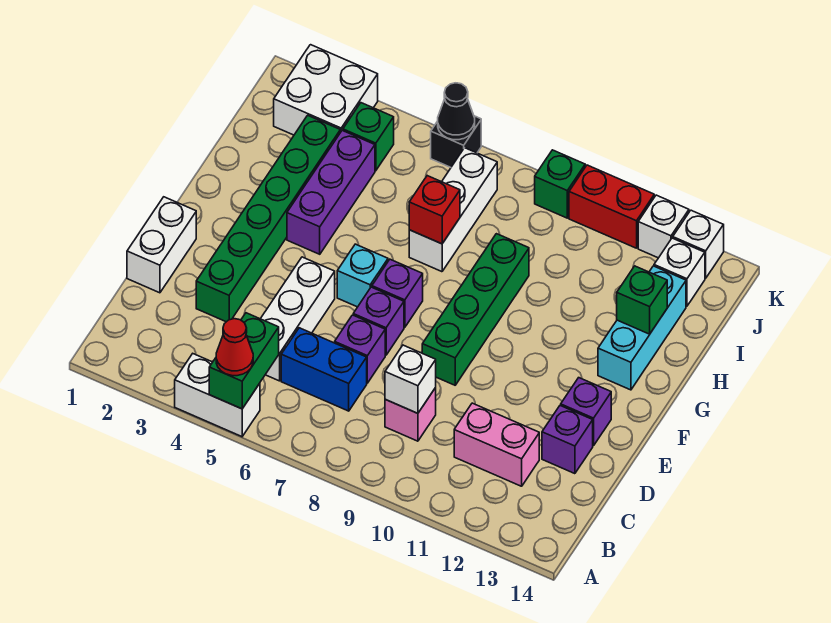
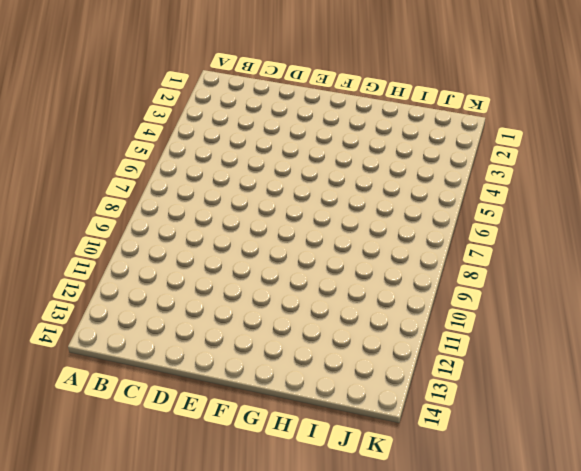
none -> white brick A4:A5 level 1
none -> white brick C5:E5 level 1
none -> blue brick C6:C7 level 1
none -> pink brick C9 level 1

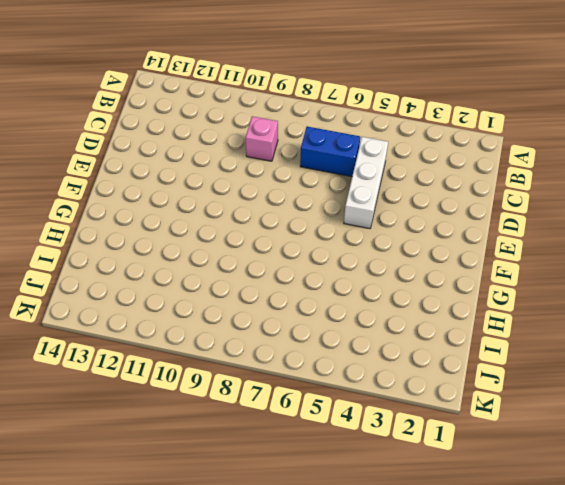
none -> white brick A4:A5 level 1
none -> pink brick C11:C12 level 1
none -> white brick D1:E1 level 1
none -> green brick D3:I3 level 1

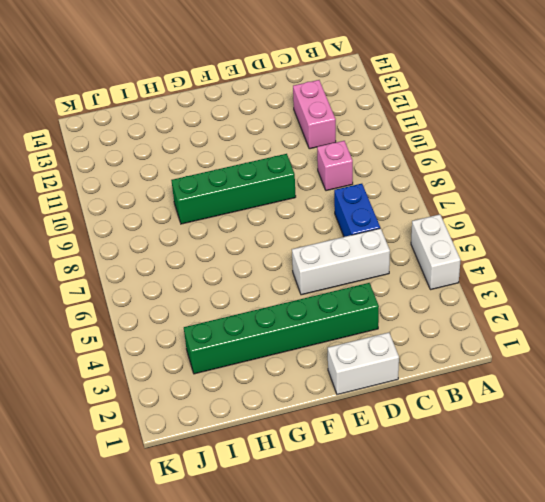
none -> purple brick D7 level 1
none -> purple brick D13 level 1
none -> purple brick E7 level 1
none -> purple brick E13 level 1

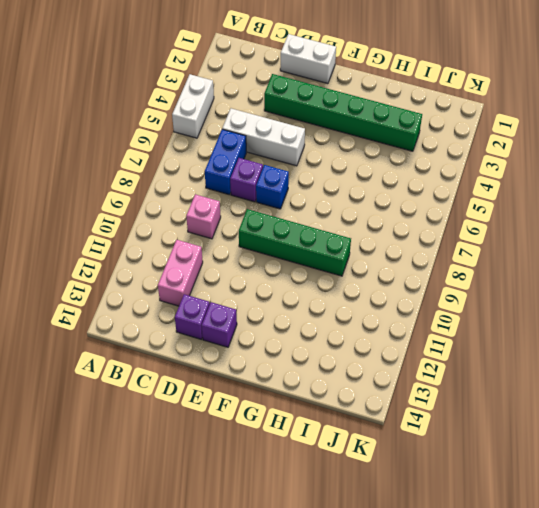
blue brick E7 level 1 -> purple brick E7 level 1
none -> cyan brick F6 level 1
none -> purple brick F7 level 1
none -> purple brick G4:I4 level 1
none -> cyan brick G13:I13 level 1

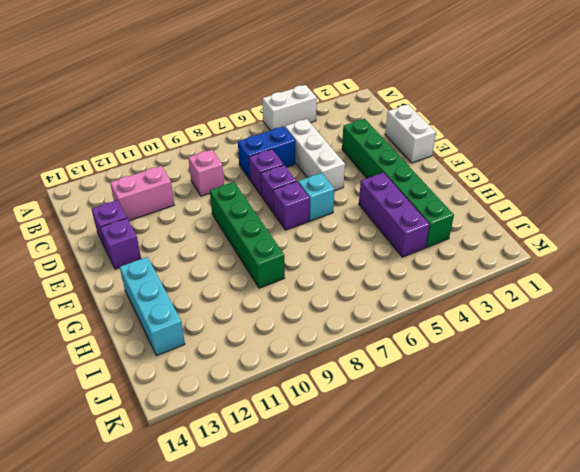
none -> white brick H7:J7 level 1
none -> white brick J2:K3 level 1
none -> green brick J4 level 1
none -> white brick J13 level 1

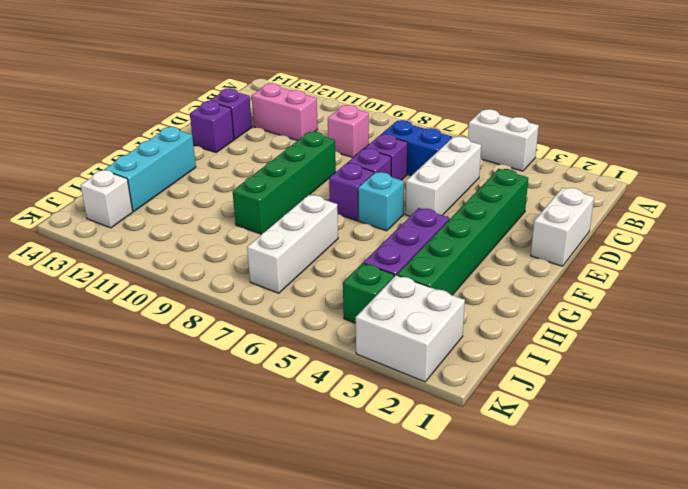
none -> black brick K6 level 1
none -> green brick K9 level 1
none -> red brick K10:K11 level 1
none -> white brick K12 level 1

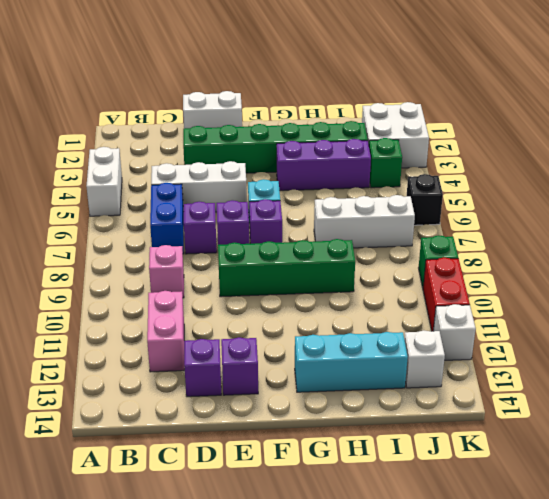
none -> white brick K13 level 1
none -> green brick A5:B5 level 2
none -> white brick C9 level 2
none -> red brick H7 level 2

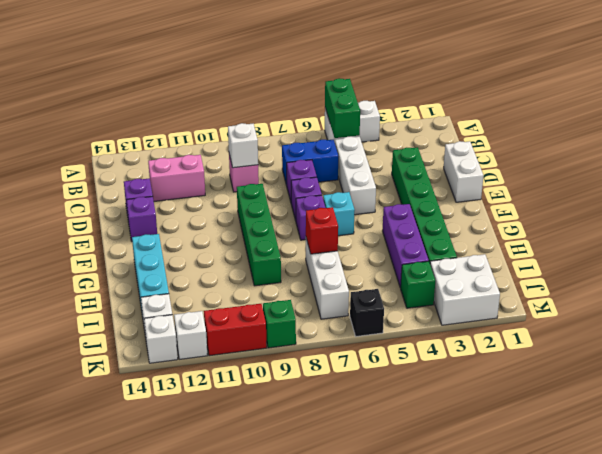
none -> green brick H13 level 2
none -> black cone K6 level 2
none -> red cone A5 level 3

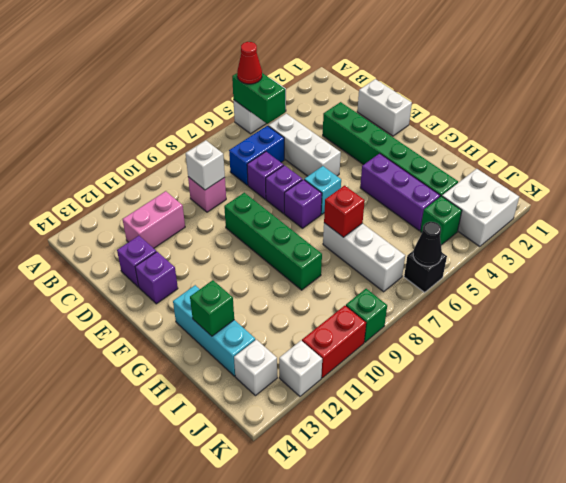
none -> white brick K13 level 1

